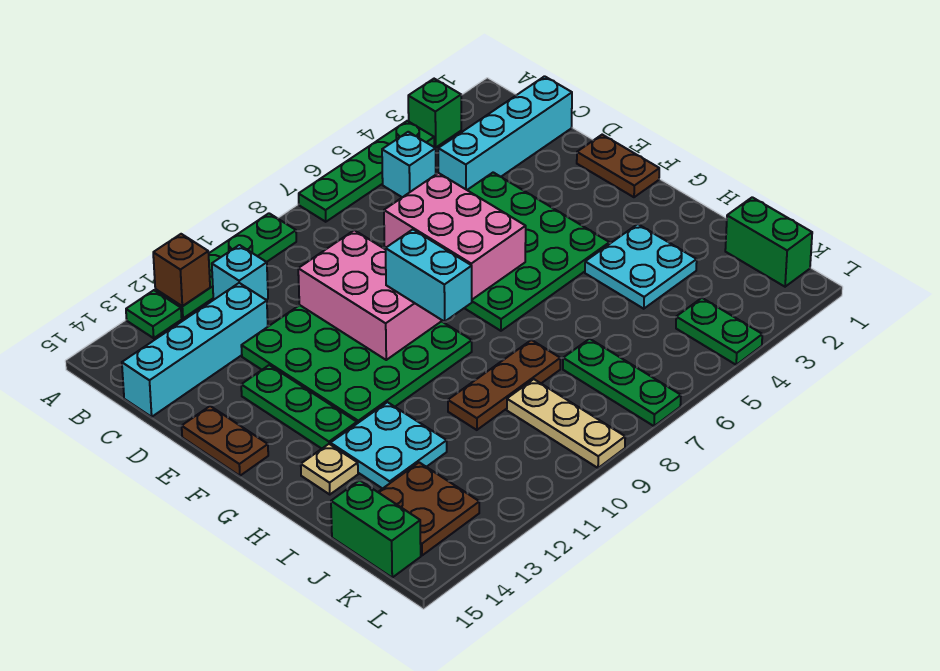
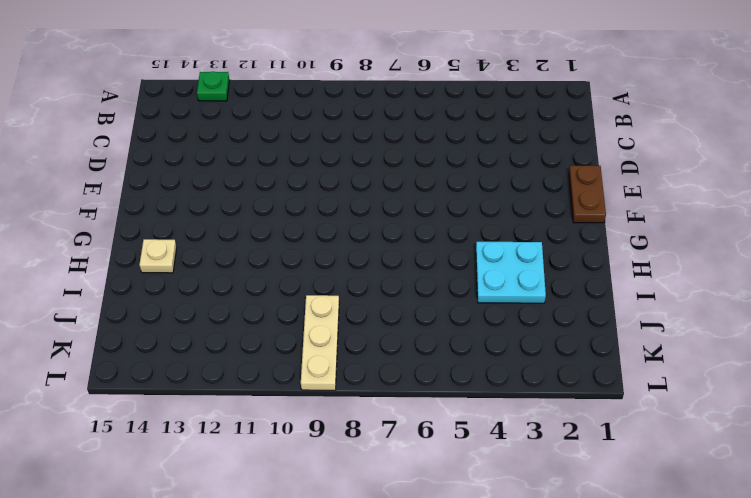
none -> green brick A3 level 1
none -> green plate A4:A7 level 1
none -> green plate A9:A12 level 1

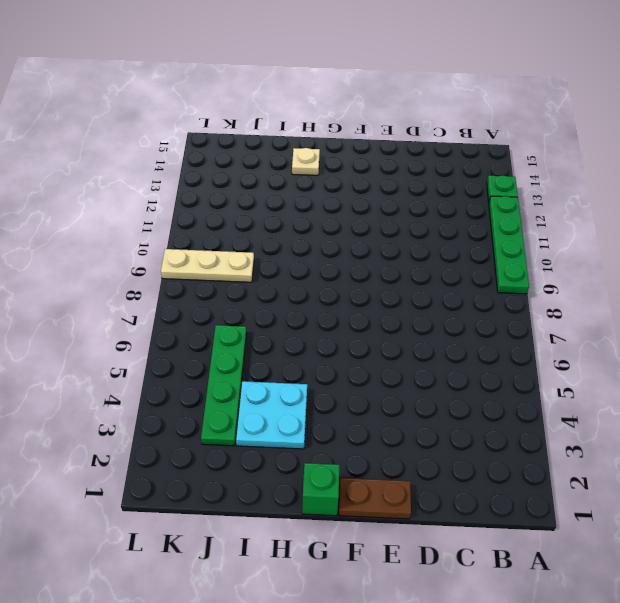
green brick G1 level 1 -> green brick A3 level 1
green plate J3:J6 level 1 -> green plate A4:A7 level 1
none -> cyan brick B5 level 1
none -> cyan brick B11 level 1
none -> cyan brick C1:C4 level 1

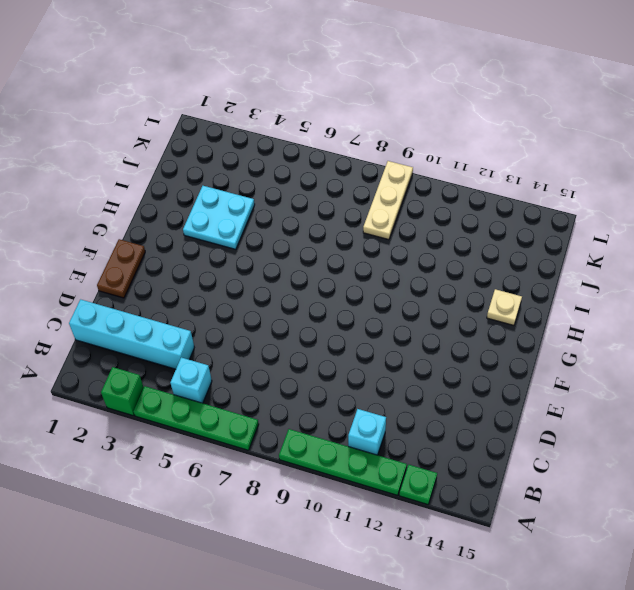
none -> cyan brick C12:C15 level 1
none -> green plate D4:G7 level 1
none -> green plate D9:G12 level 1

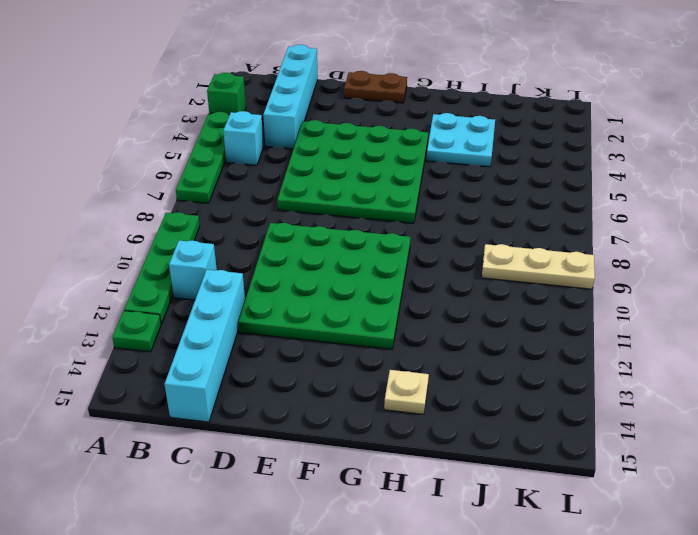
none -> green plate E13:G13 level 1
none -> brown plate E15:F15 level 1
none -> cyan plate H12:I13 level 1

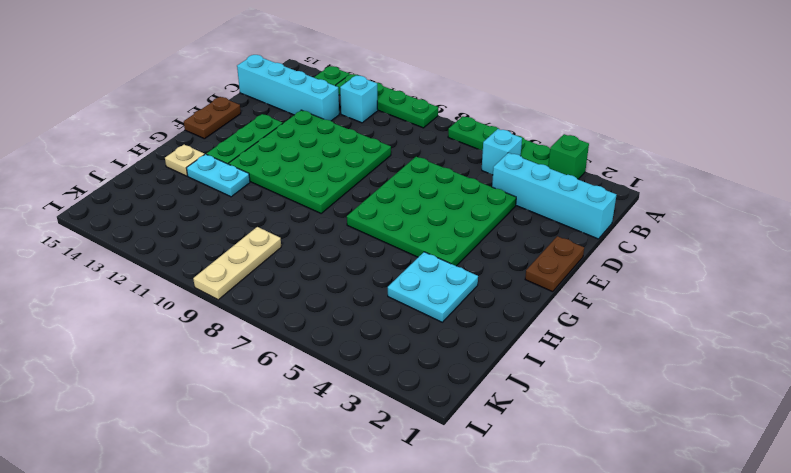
cyan plate H12:H13 level 1 -> cyan plate H12:I13 level 1
none -> brown plate I8:I10 level 1
none -> green brick J1:K1 level 1
none -> green plate J7:L7 level 1

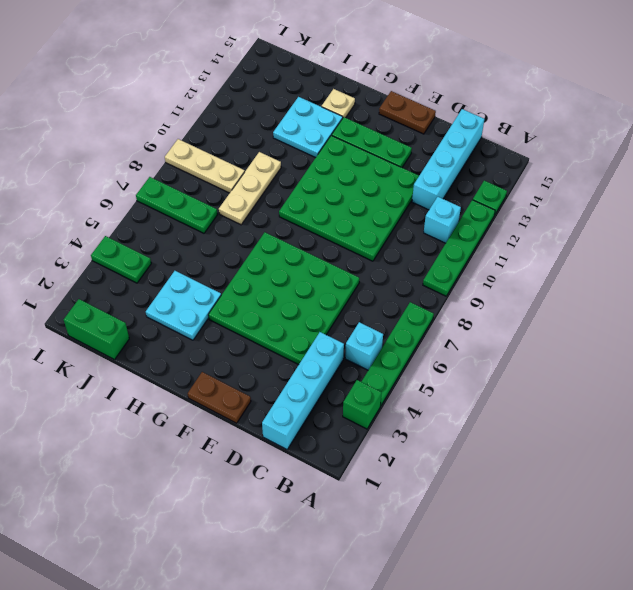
tan plate I8:I10 level 1 -> brown plate I8:I10 level 1
none -> brown plate J13:K14 level 1
none -> green brick J15:K15 level 1
none -> brown brick A12 level 2

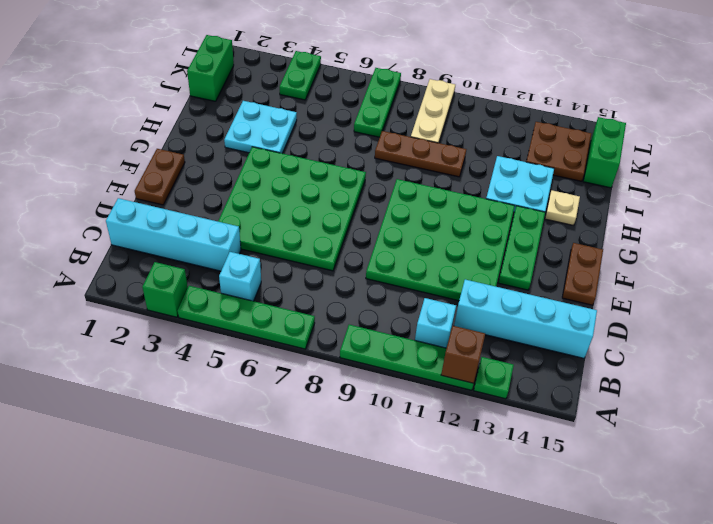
none -> pink brick D6:F7 level 2
none -> pink brick D9:F10 level 2
none -> cyan brick F9:G9 level 3

